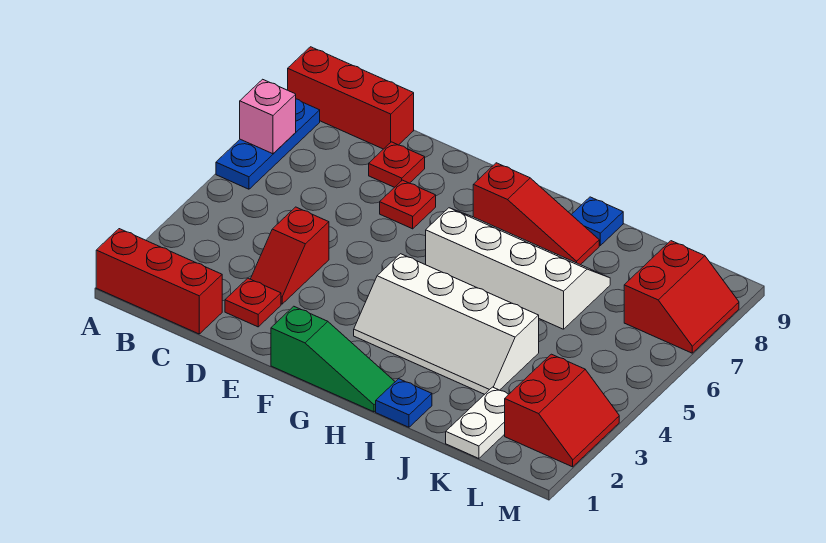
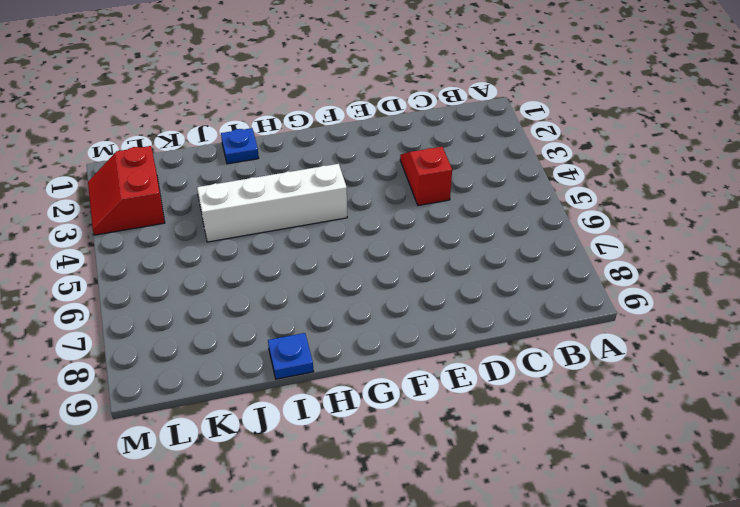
none -> red brick A1:C1 level 1
none -> blue plate A6:A8 level 1
none -> red brick A9:C9 level 1

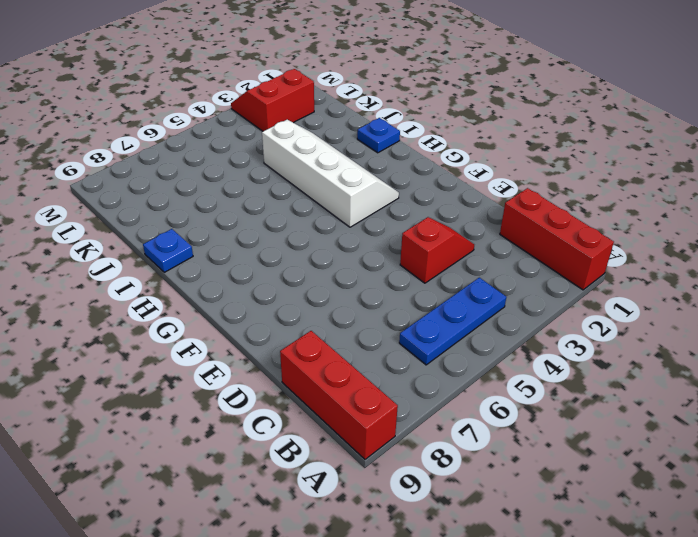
blue plate B4:B6 level 1 -> blue plate A6:A8 level 1
none -> red plate D2 level 1
none -> red plate D8 level 1
none -> red plate E7 level 1

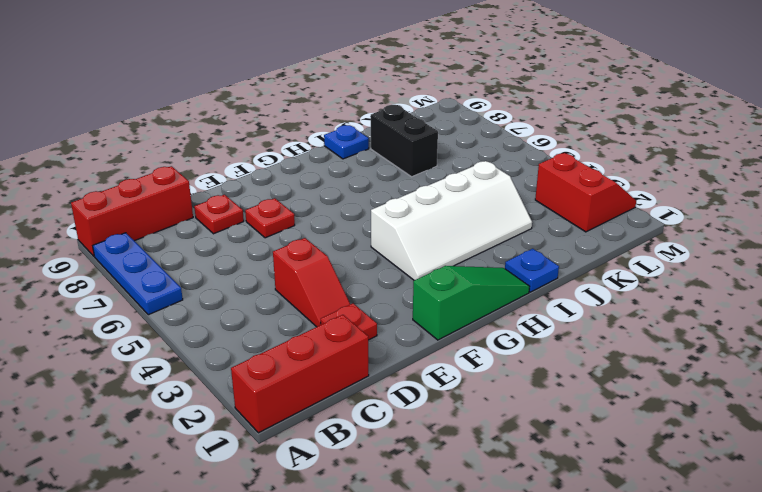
black brick J7:J8 level 1 -> white slope G6:J7 level 1 top 6
none -> red slope G8:I8 level 1 top G
none -> white plate K1:K2 level 1
none -> red slope L7:M8 level 1 top L

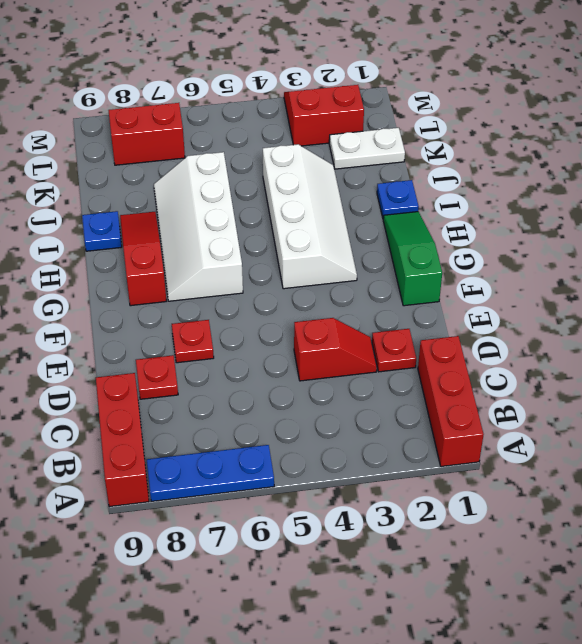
none -> pink brick A7 level 2

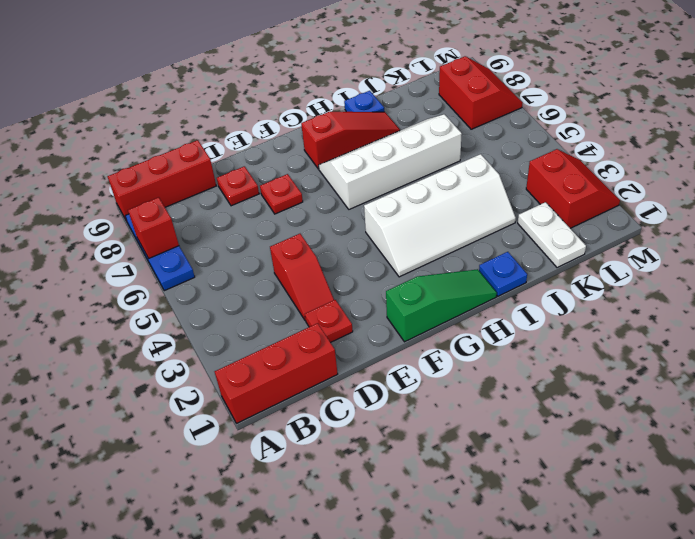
red brick A7 level 2 -> pink brick A7 level 2

